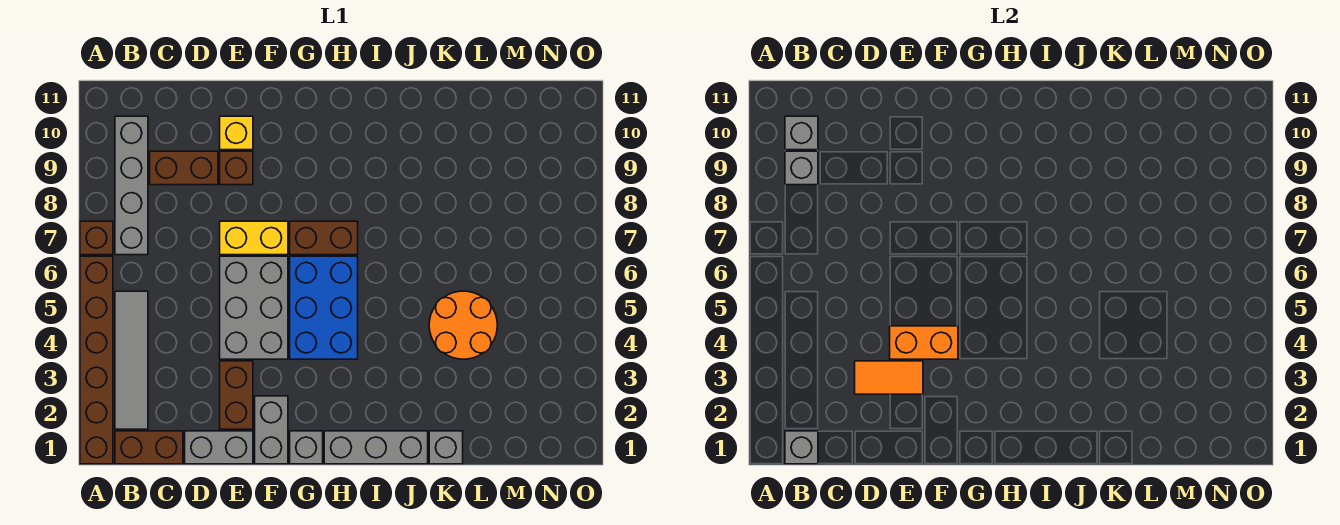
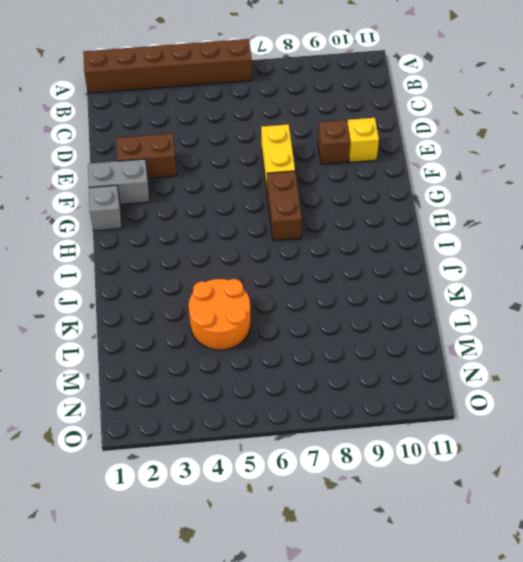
none -> brown brick A7 level 1
none -> brown brick B1:C1 level 1
none -> grey tile B2:B5 level 1

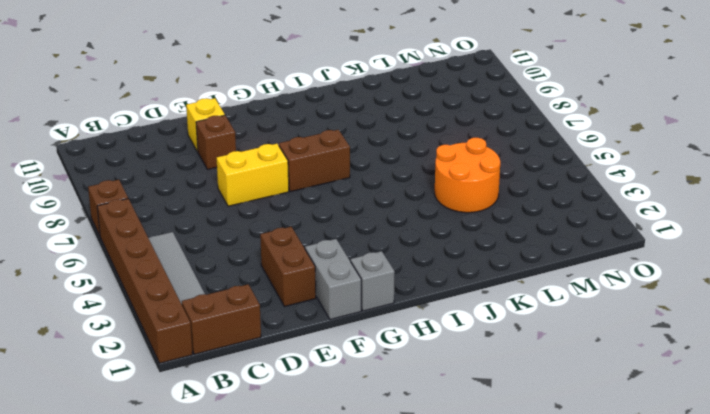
none -> grey brick B7:B10 level 1
none -> brown brick C9:D9 level 1
none -> grey brick D1:E1 level 1

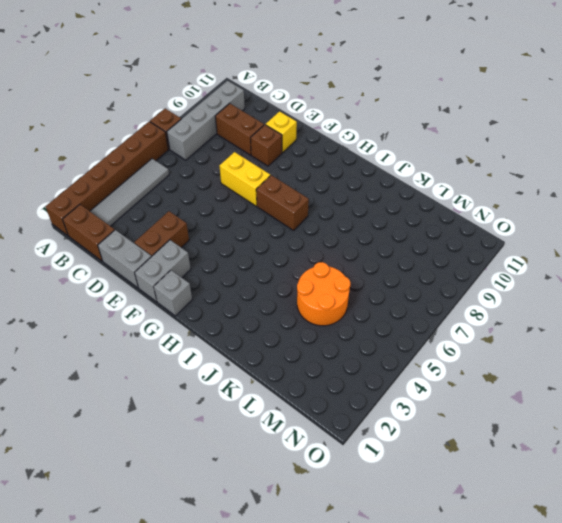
none -> grey brick E4:F6 level 1
none -> blue brick G4:H6 level 1
none -> grey brick H1:J1 level 1

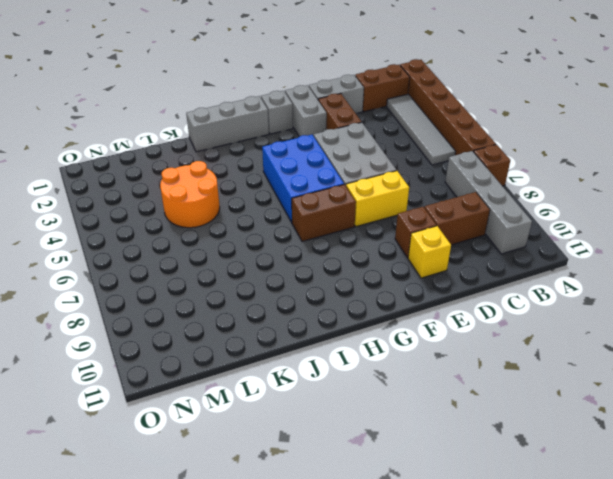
none -> grey brick K1 level 1
none -> grey brick B1 level 2
none -> grey brick B9 level 2

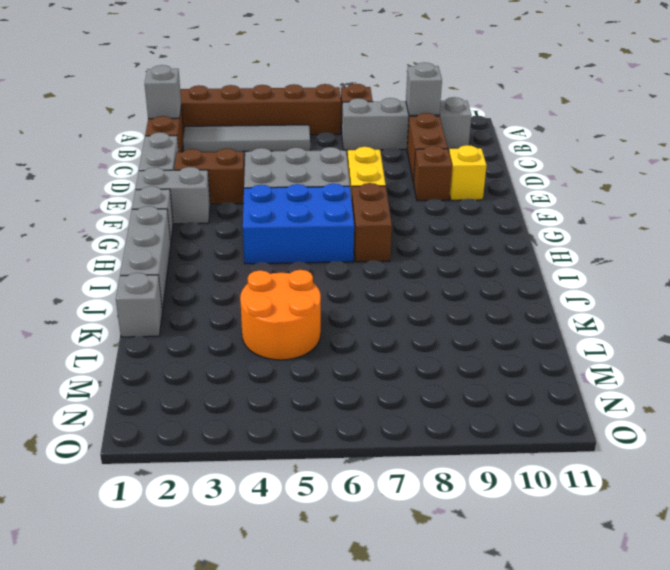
none -> grey brick B10 level 2
none -> orange tile D3:E3 level 2
none -> orange brick E4:F4 level 2

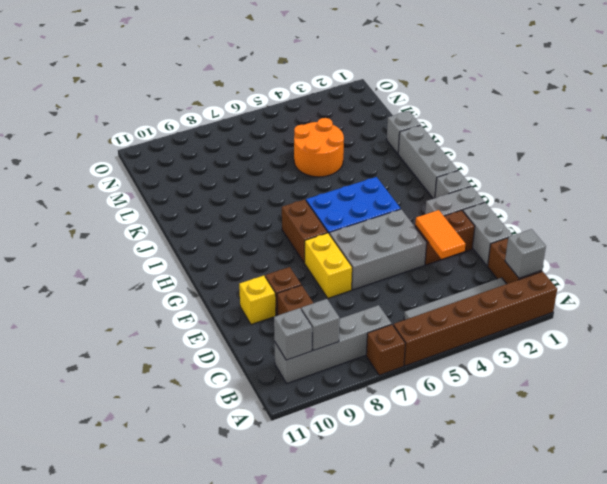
none -> orange brick E4:F4 level 2

